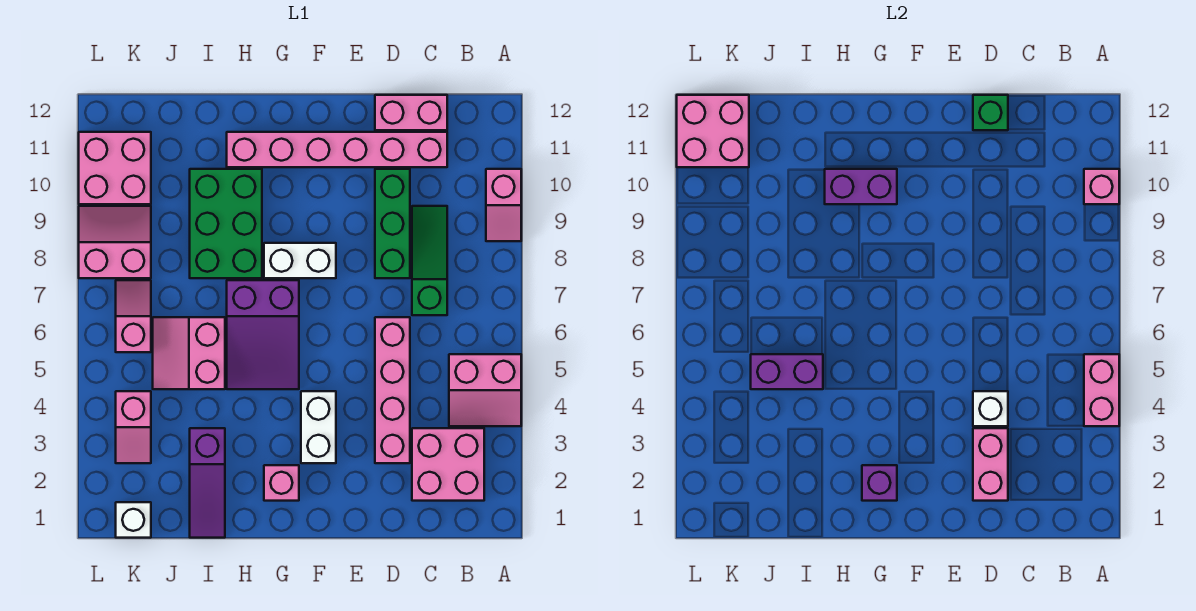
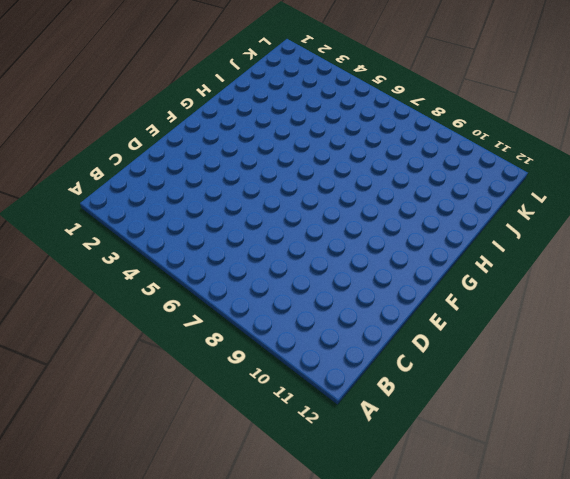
none -> pink slope A4:B5 level 1 top 5
none -> pink slope A9:A10 level 1 top 10
none -> pink brick B2:C3 level 1

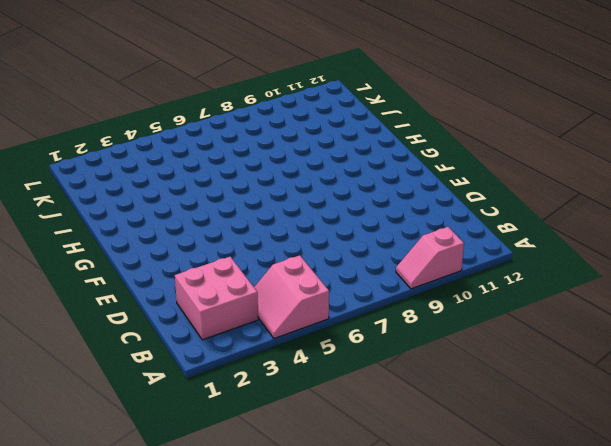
none -> green slope C7:C9 level 1 top 7
none -> pink brick C11:H11 level 1
none -> pink brick C12:D12 level 1

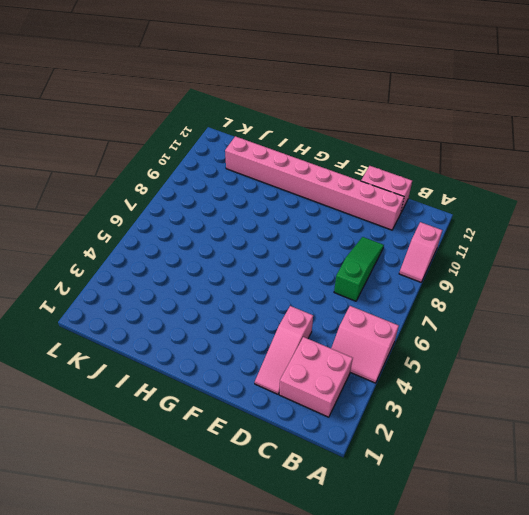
pink brick C11:J11 level 1 -> pink brick C11:H11 level 1
pink slope D2:D4 level 1 top 4 -> pink brick D3:D6 level 1
none -> green brick D8:D10 level 1
none -> white brick F3:F4 level 1
none -> white brick F8:G8 level 1

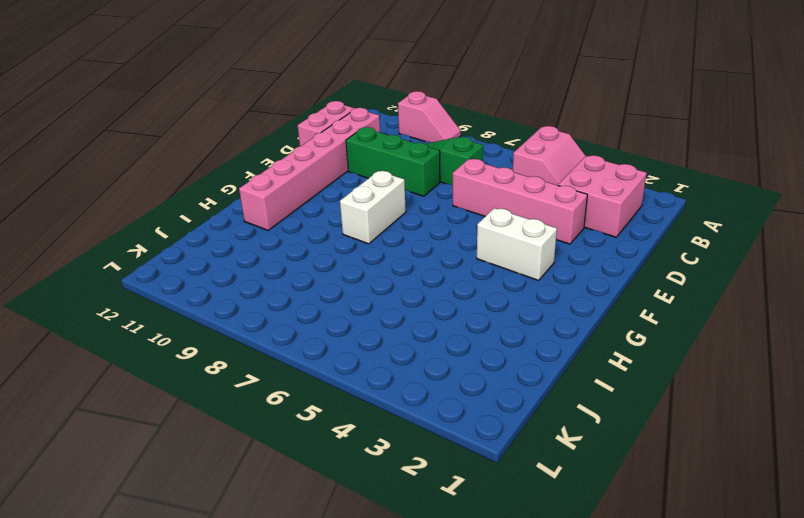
none -> pink brick G2 level 1
none -> purple slope G5:H7 level 1 top 7
none -> green brick H8:I10 level 1

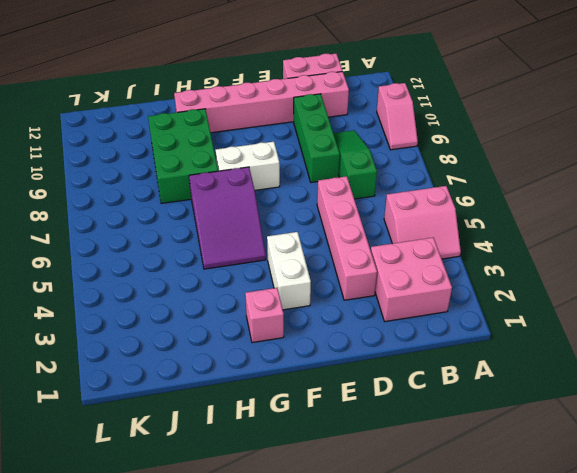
none -> purple slope I1:I3 level 1 top 3
none -> pink slope I5:J6 level 1 top I
none -> white brick K1 level 1

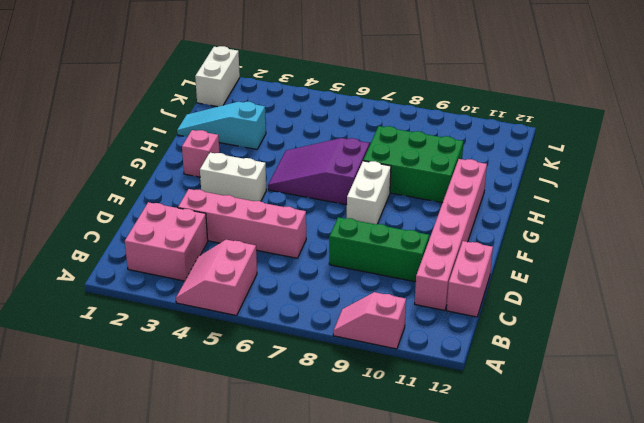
cyan slope I1:I3 level 1 top 3 -> purple slope I1:I3 level 1 top 3
white brick K1:L1 level 1 -> white brick K1 level 1
none -> green slope C7:C9 level 1 top 7
none -> pink slope I5:J6 level 1 top I
none -> pink slope K3:K4 level 1 top 4

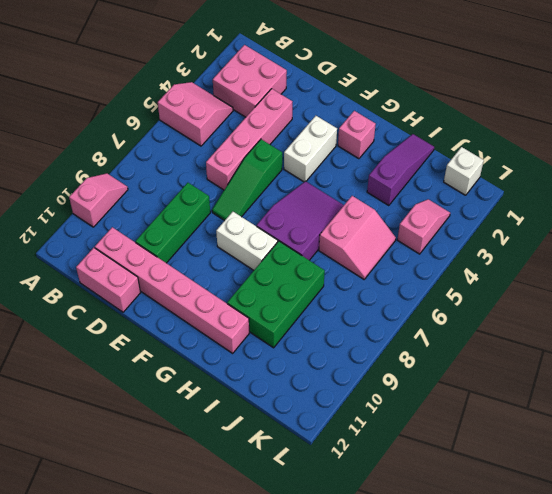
green slope E5:E7 level 1 top 5 -> green slope C7:C9 level 1 top 7
none -> pink slope K6:K7 level 1 top 6
none -> pink slope K8:L9 level 1 top 8
none -> pink brick K10:L11 level 1

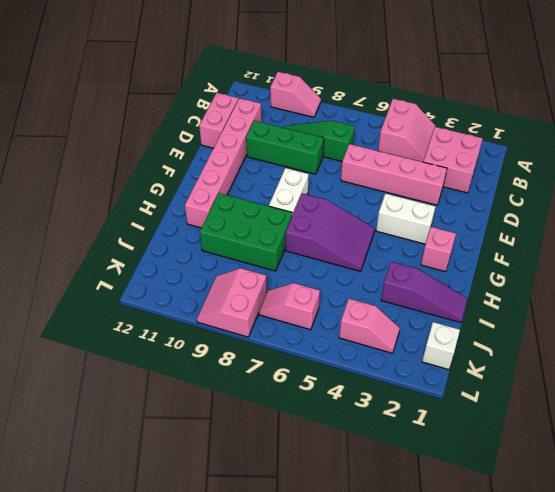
none -> pink slope I5:J6 level 1 top I
none -> pink brick K10:L11 level 1
none -> pink brick A4:A5 level 2

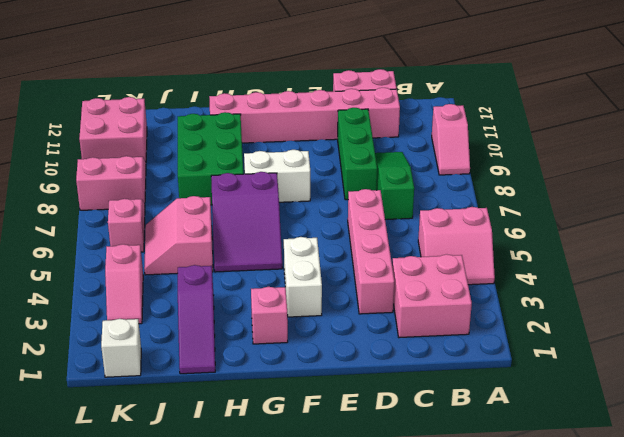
none -> pink brick A4:A5 level 2
none -> pink brick A10 level 2
none -> pink brick D2:D3 level 2

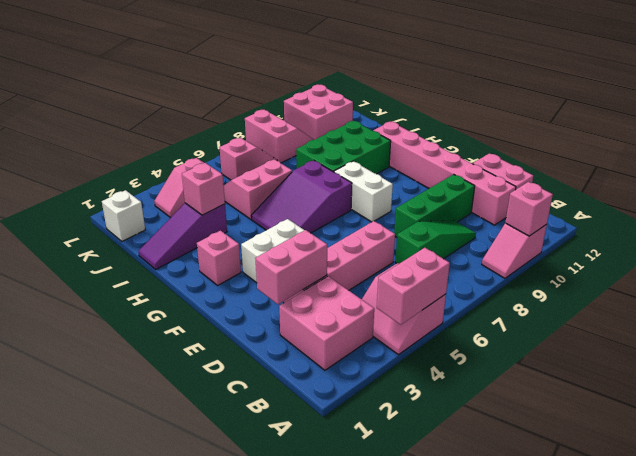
pink brick I3 level 2 -> none
none -> white brick D4 level 2
none -> green brick D12 level 2
none -> purple brick G2 level 2

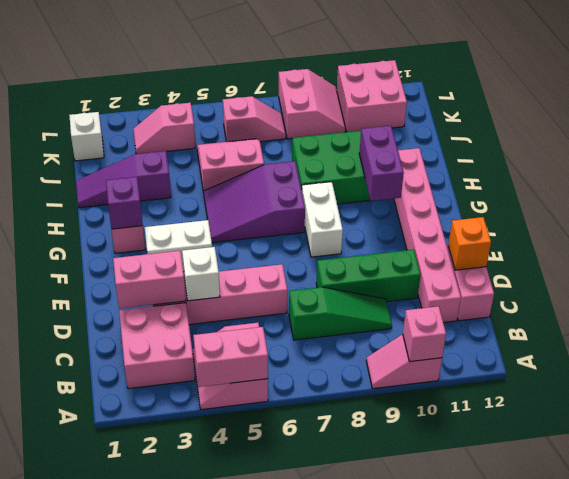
orange brick D12 level 2 -> green brick D12 level 2
none -> purple brick I5:J5 level 2
none -> pink brick K11:L12 level 2

